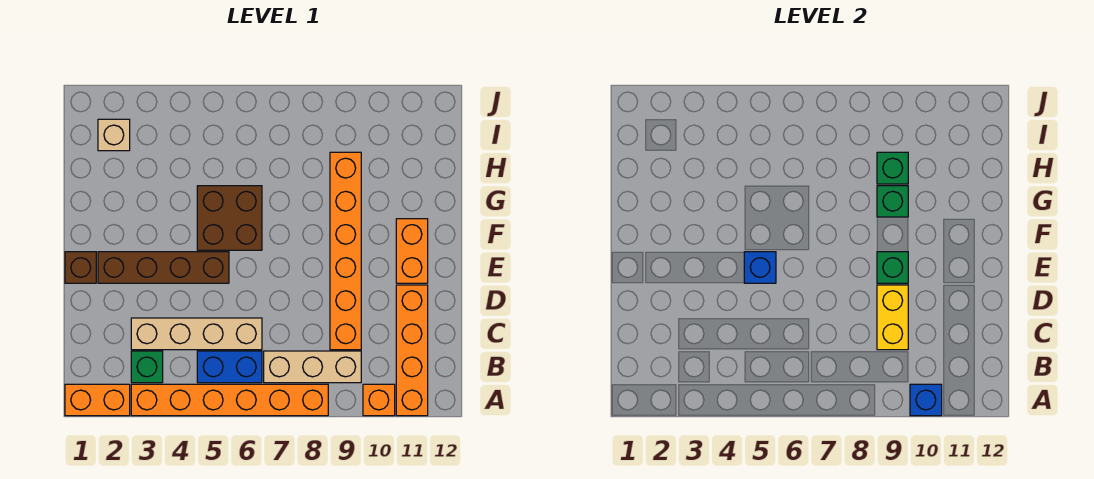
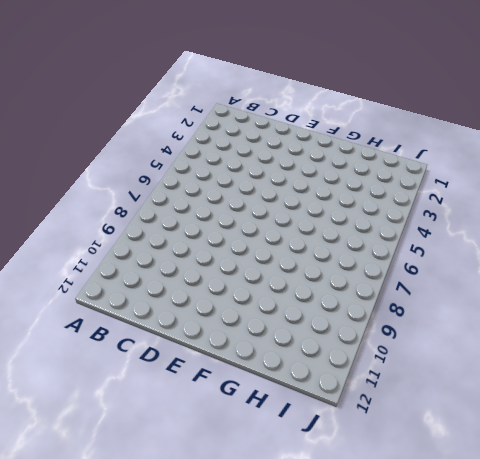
none -> orange brick A1:A2 level 1
none -> orange brick A3:A8 level 1
none -> orange brick A10 level 1

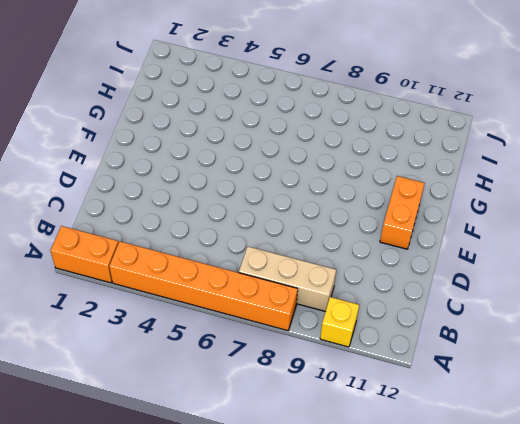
yellow brick A10 level 1 -> orange brick A10 level 1
none -> orange brick A11:D11 level 1
none -> green brick B3 level 1
none -> blue brick B5:B6 level 1

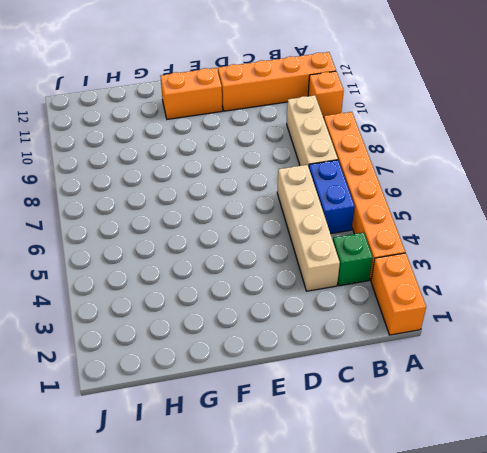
none -> orange brick C9:H9 level 1
none -> brown brick E1 level 1
none -> brown brick E2:E5 level 1

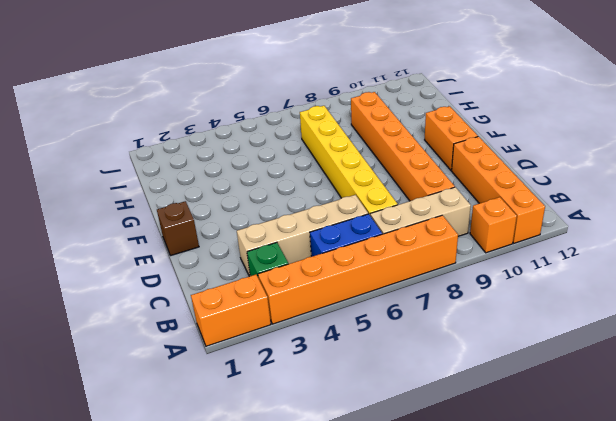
yellow brick C7:H7 level 1 -> none
none -> brown brick E2:E5 level 1
none -> brown brick F5:G6 level 1
none -> tan brick I2 level 1

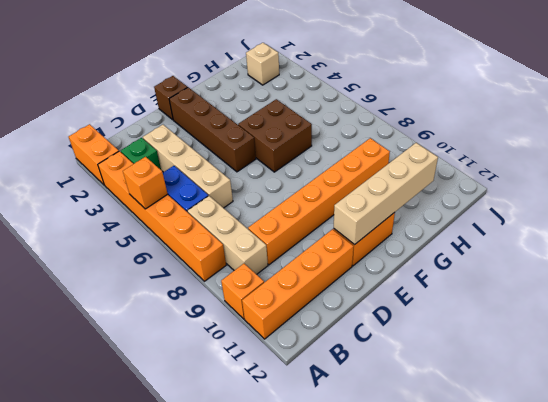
orange brick A5 level 2 -> none
tan brick E11:H11 level 2 -> none
none -> blue brick A10 level 2
none -> yellow brick C9:D9 level 2
none -> blue brick E5 level 2

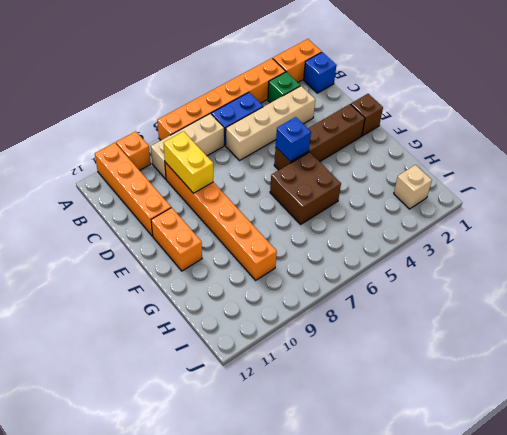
blue brick B1 level 1 -> blue brick A10 level 2
none -> green brick E9 level 2
none -> green brick G9 level 2
none -> green brick H9 level 2

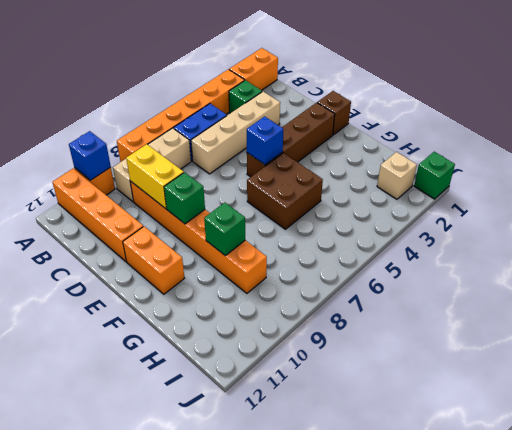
green brick J1 level 1 -> green brick H9 level 2

